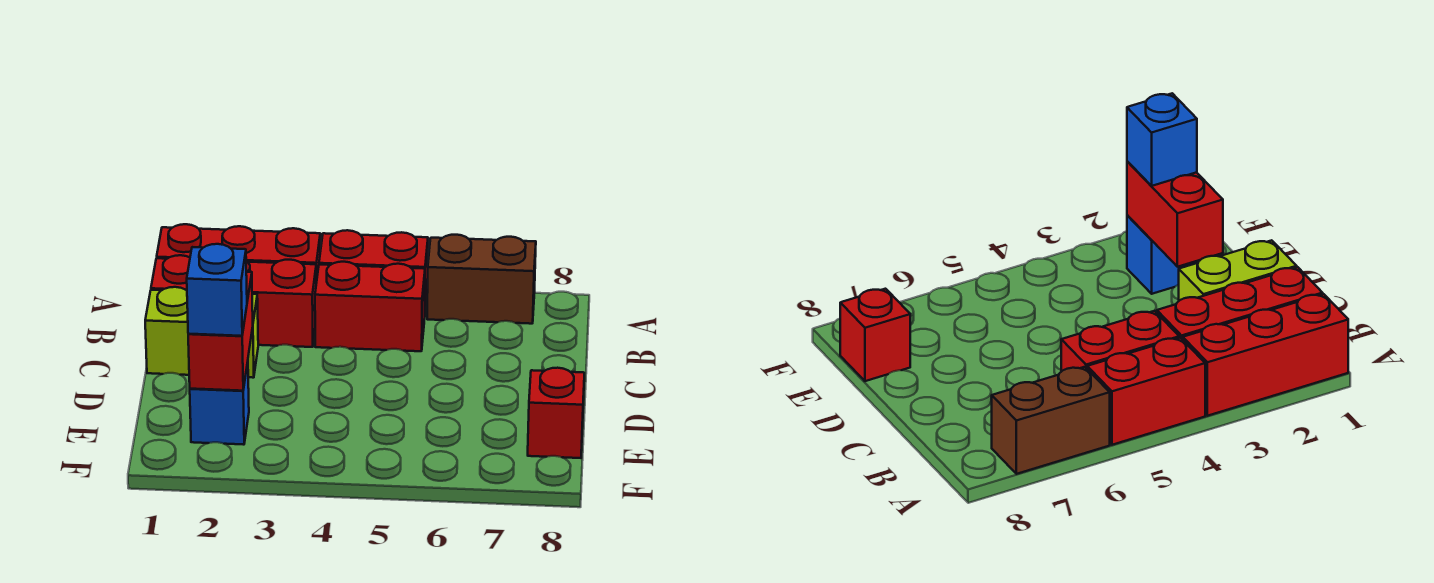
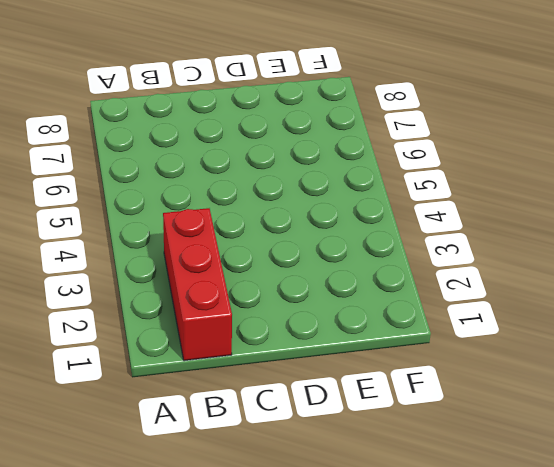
none -> red brick A1:A3 level 1
none -> red brick A4:A5 level 1

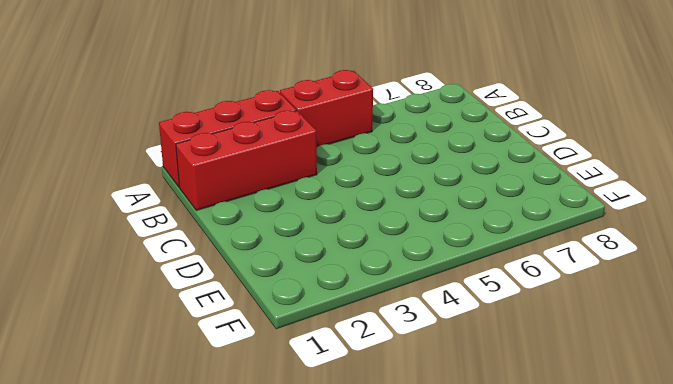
none -> brown brick A6:A7 level 1
none -> red brick B4:B5 level 1

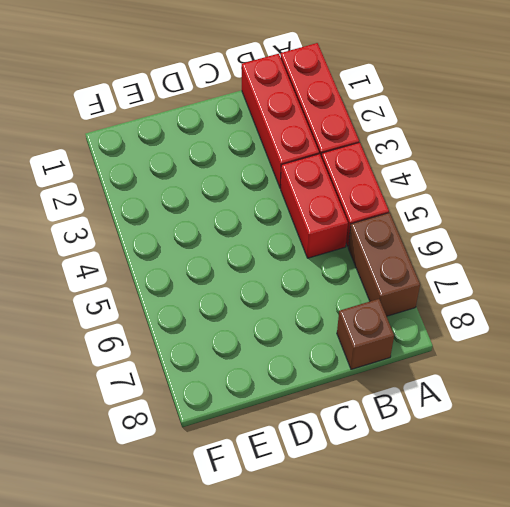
brown brick B8 level 1 -> none
none -> lime brick C1:C2 level 1
none -> blue brick E2 level 1

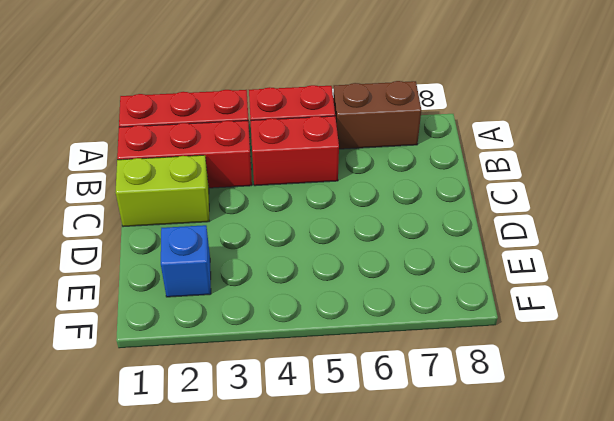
none -> red brick E8 level 1
none -> red brick D2:E2 level 2

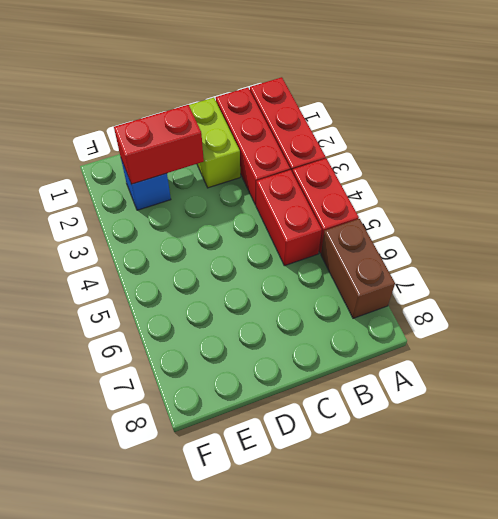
none -> red brick E8 level 1
none -> blue brick E2 level 3

